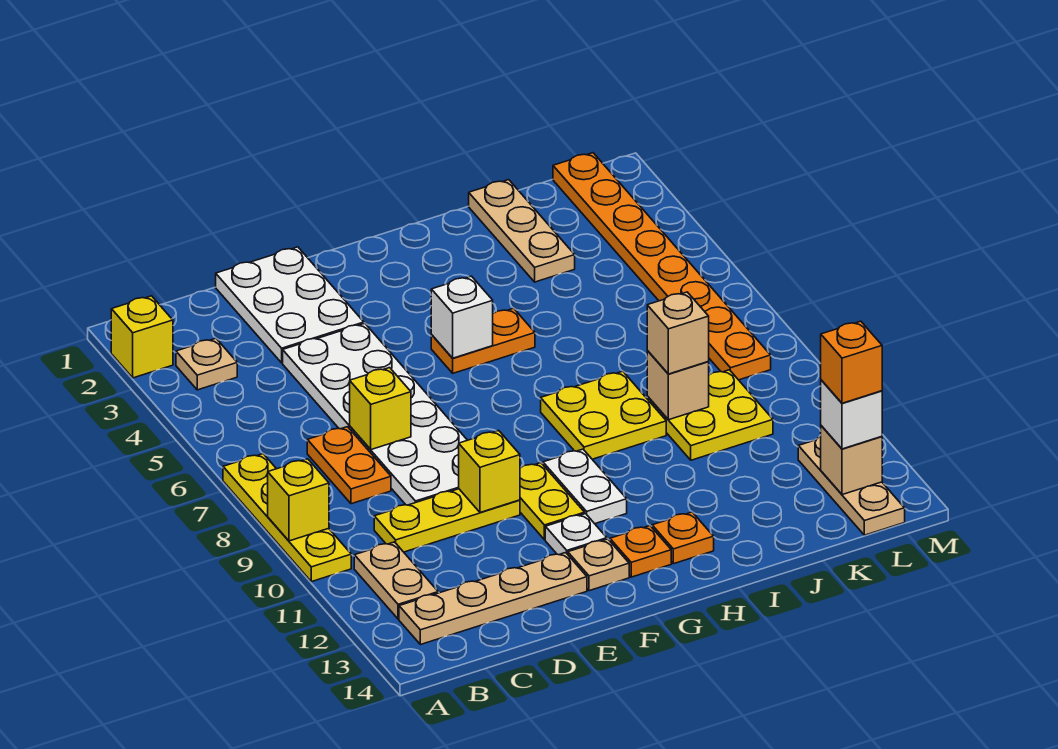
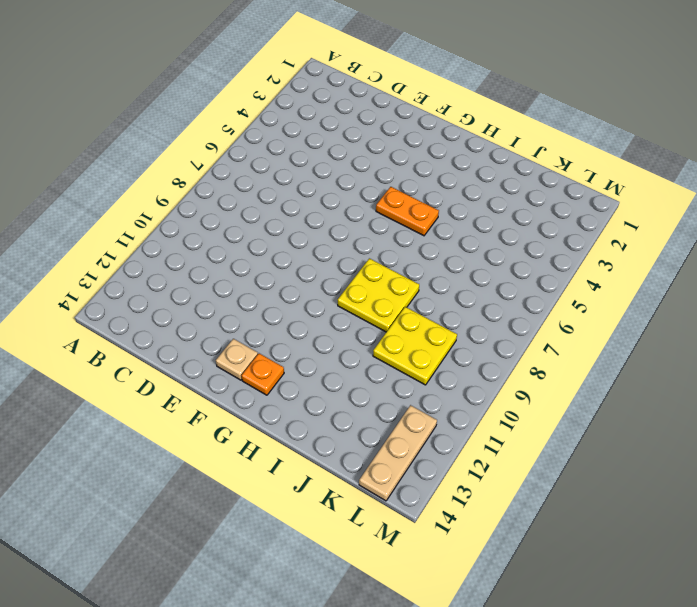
none -> yellow brick A2 level 1
none -> yellow plate A7:A10 level 1
none -> tan plate B3 level 1
none -> tan plate B11:B12 level 1

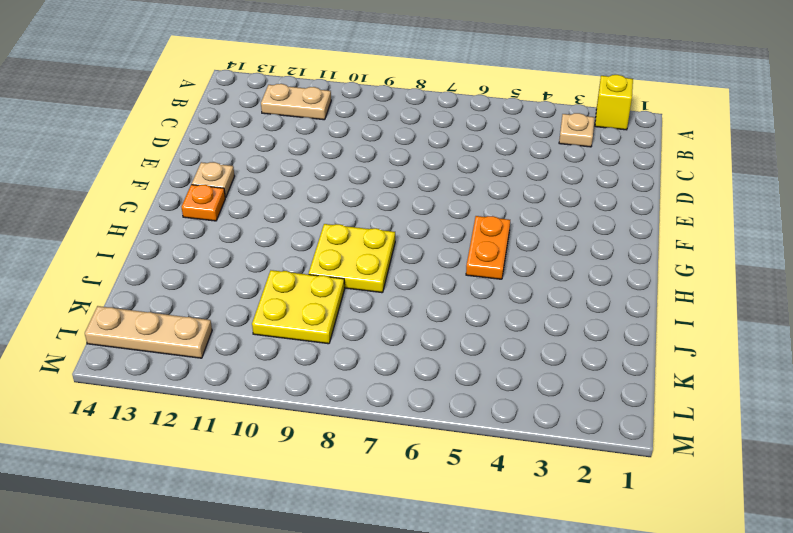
none -> yellow plate A7:A10 level 1
none -> tan plate B13:E13 level 1
none -> orange plate C7:C8 level 1
none -> yellow plate C10:E10 level 1

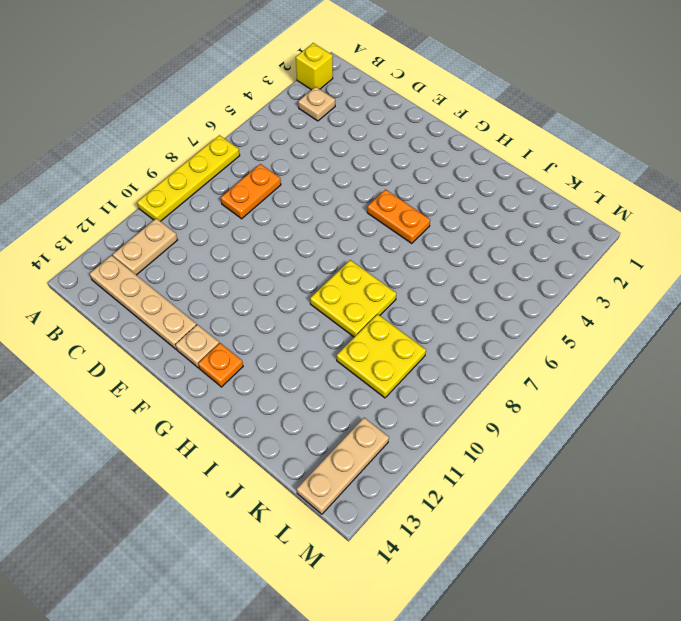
none -> yellow plate C10:E10 level 1
none -> white plate D1:E3 level 1
none -> white plate D4:E9 level 1
none -> yellow plate F10:F11 level 1

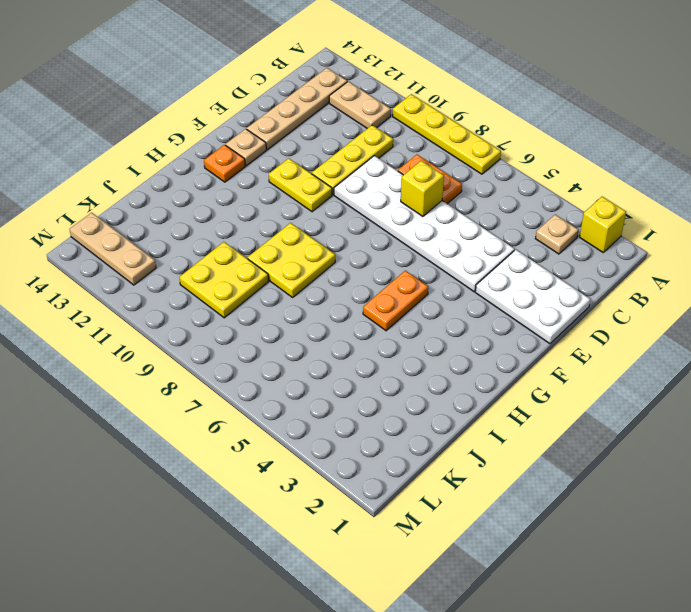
none -> white plate F12 level 1
none -> white plate G10:G11 level 1
none -> orange plate H13 level 1
none -> tan plate J1:J3 level 1

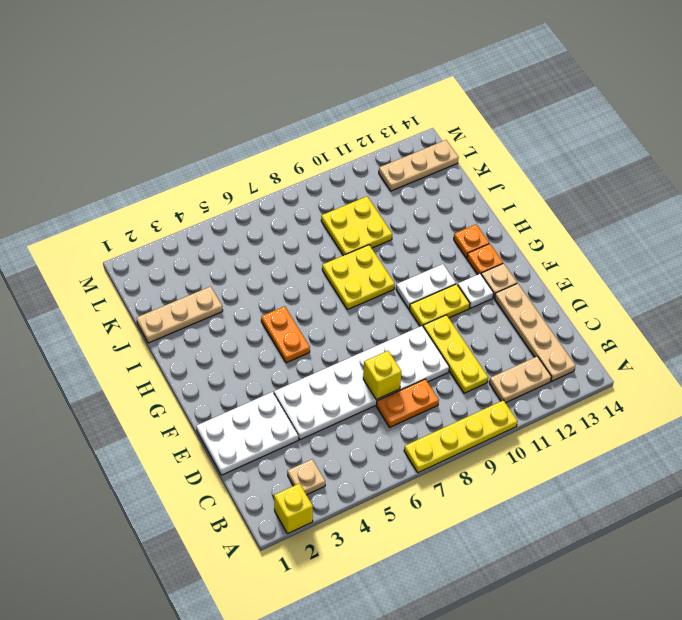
none -> orange plate L1:L8 level 1
none -> yellow brick A9 level 2
none -> yellow brick E10 level 2
none -> white brick G5 level 2

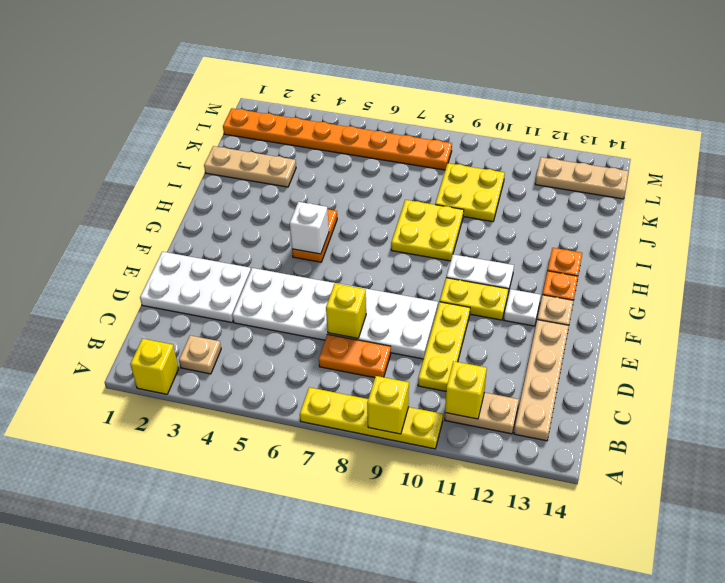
yellow brick B11 level 2 -> yellow brick E10 level 2
none -> tan brick J9 level 2
none -> tan brick L13 level 2
none -> tan brick J9 level 3
none -> white brick L13 level 3

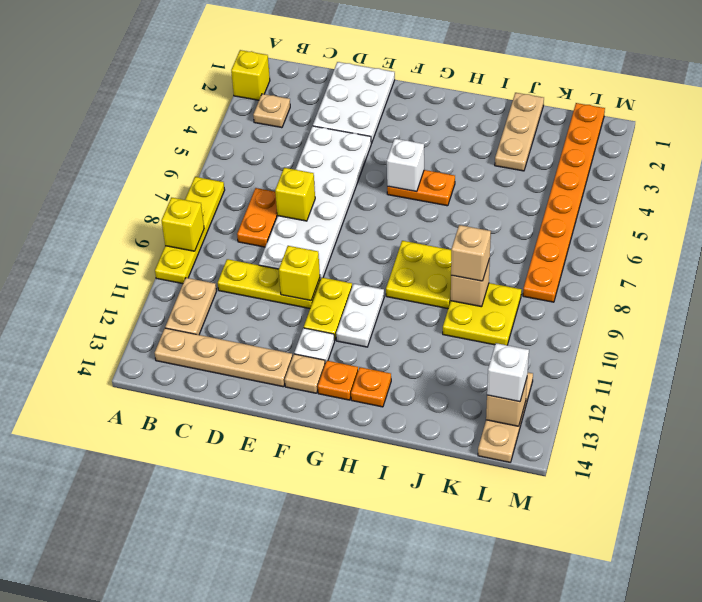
none -> orange brick L13 level 4

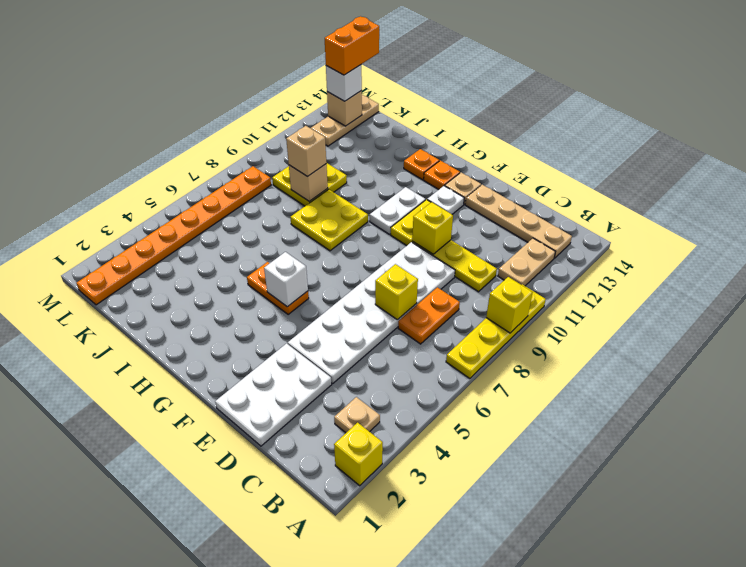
orange brick L13:L14 level 4 -> orange brick L13 level 4
none -> tan plate J1:J3 level 1

